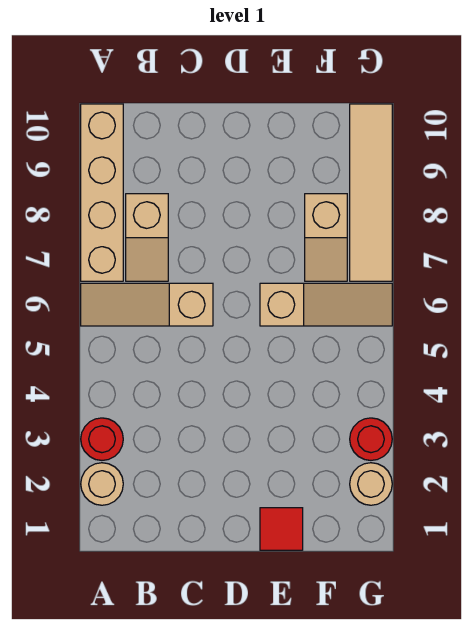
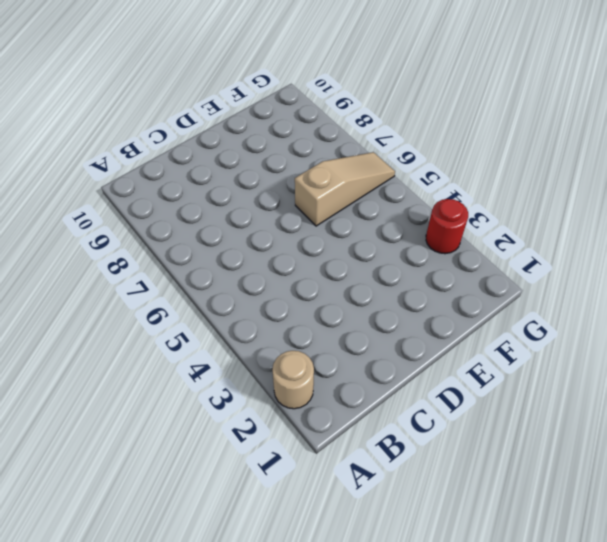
none -> red round brick A3 level 1
none -> tan slope A6:C6 level 1 top C

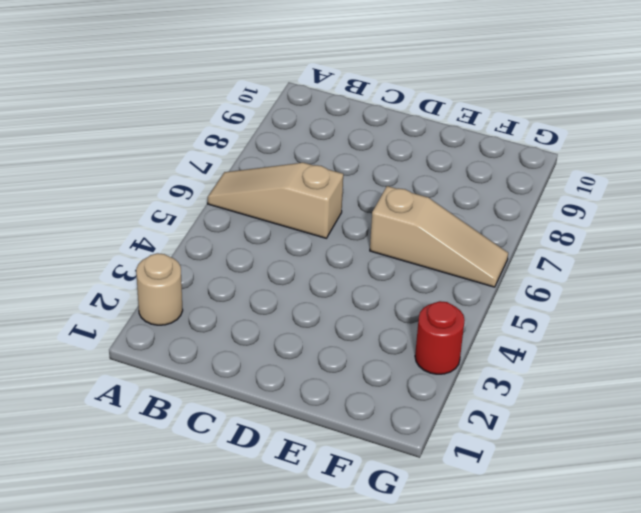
none -> red round brick A3 level 1
none -> tan brick A7:A10 level 1

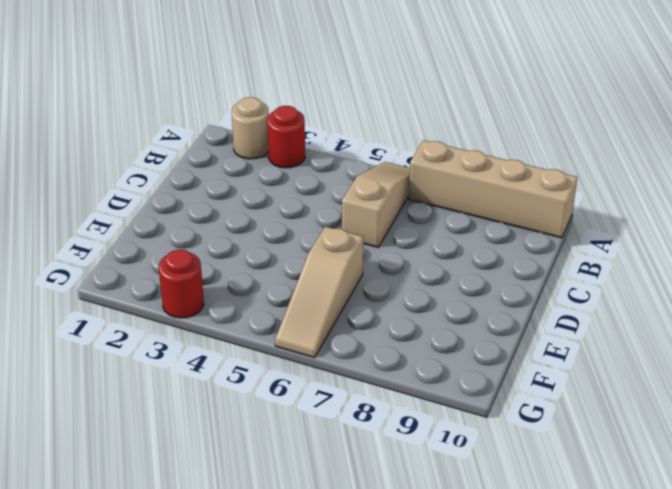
none -> tan slope B7:B8 level 1 top 8
none -> red tile E1 level 1

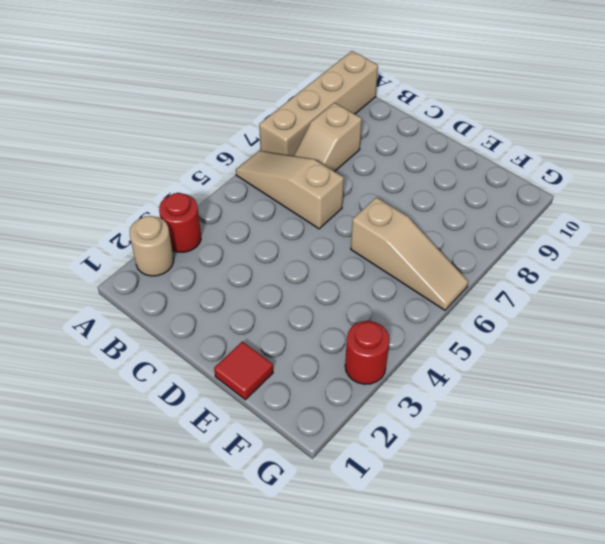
none -> tan slope F7:F8 level 1 top 8
none -> tan round brick G2 level 1

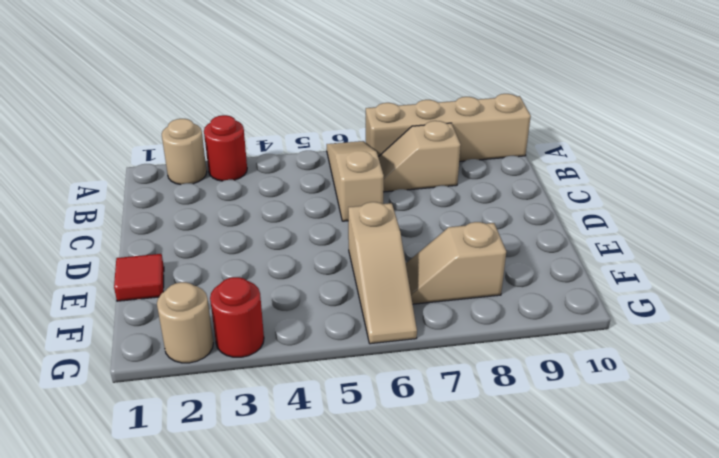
none -> tan tile G7:G10 level 1

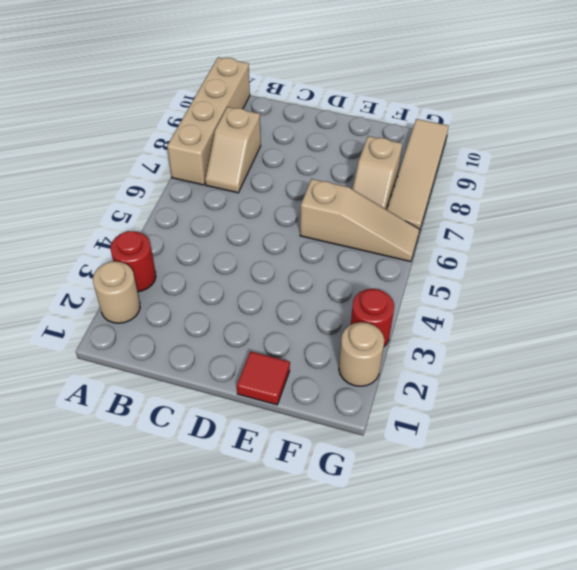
none -> tan slope A6:C6 level 1 top C

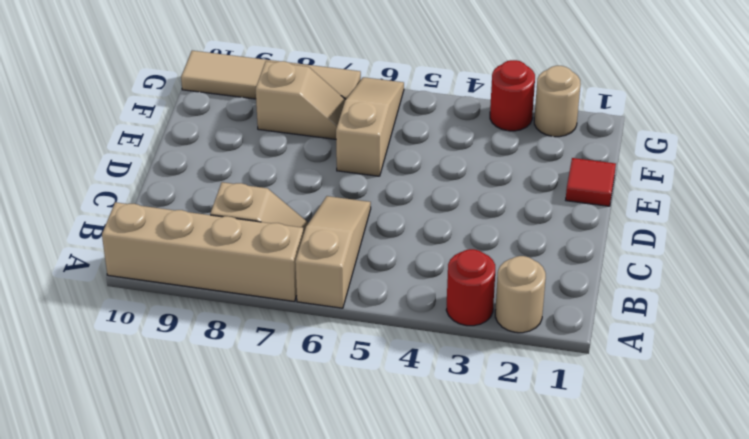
tan slope A6:C6 level 1 top A -> tan slope A6:C6 level 1 top C

